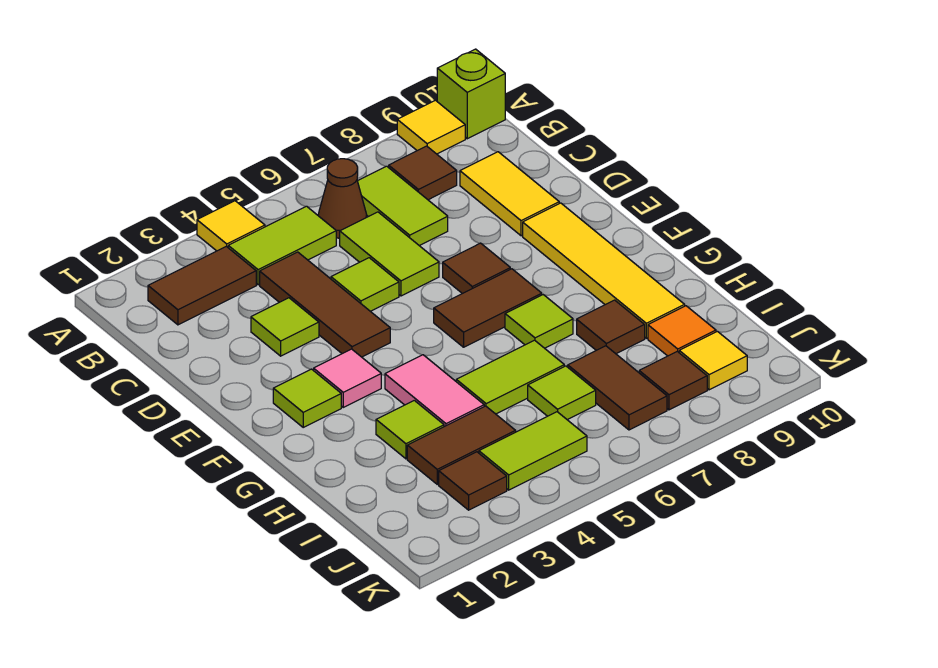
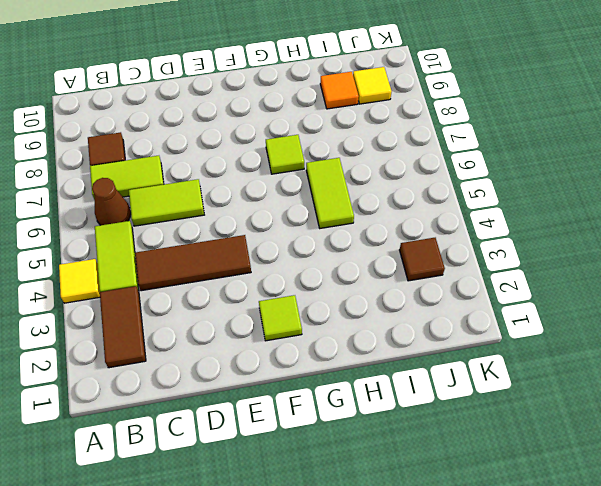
none -> yellow tile A9 level 1
none -> lime brick A10 level 1
none -> yellow tile C9:D9 level 1
none -> lime tile D3 level 1

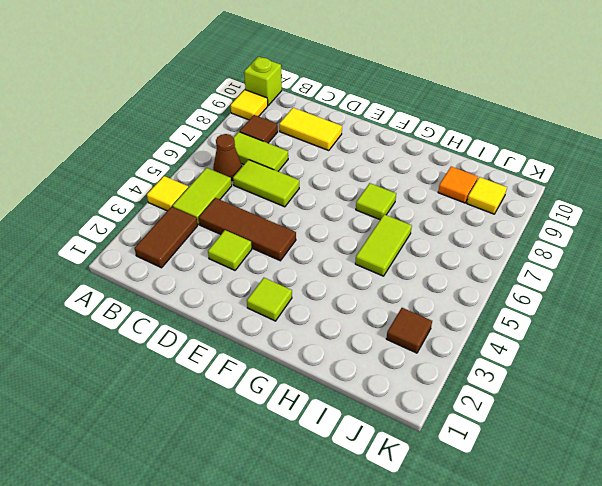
none -> lime tile D5 level 1
none -> brown tile E7 level 1
none -> yellow tile E9:H9 level 1
none -> pink tile F3 level 1

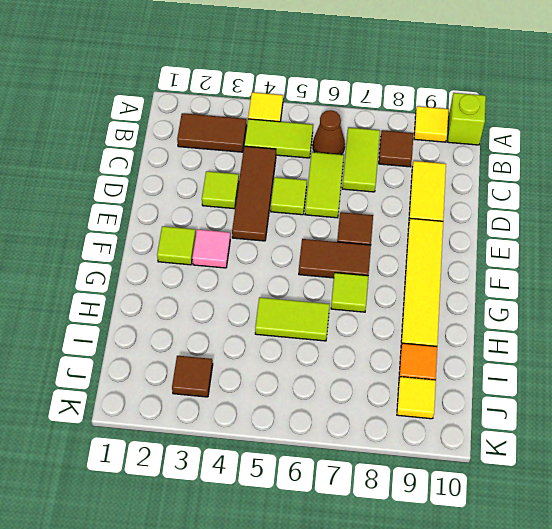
none -> pink tile G4:H4 level 1
none -> lime tile H3 level 1
none -> brown tile H8 level 1
none -> brown tile I3:I4 level 1

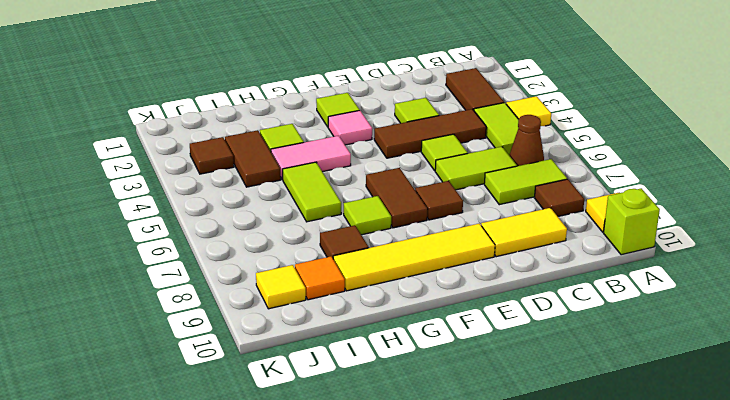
none -> lime tile I6 level 1
none -> brown tile I7:J7 level 1
none -> lime tile J4:J5 level 1
none -> brown tile J8 level 1

